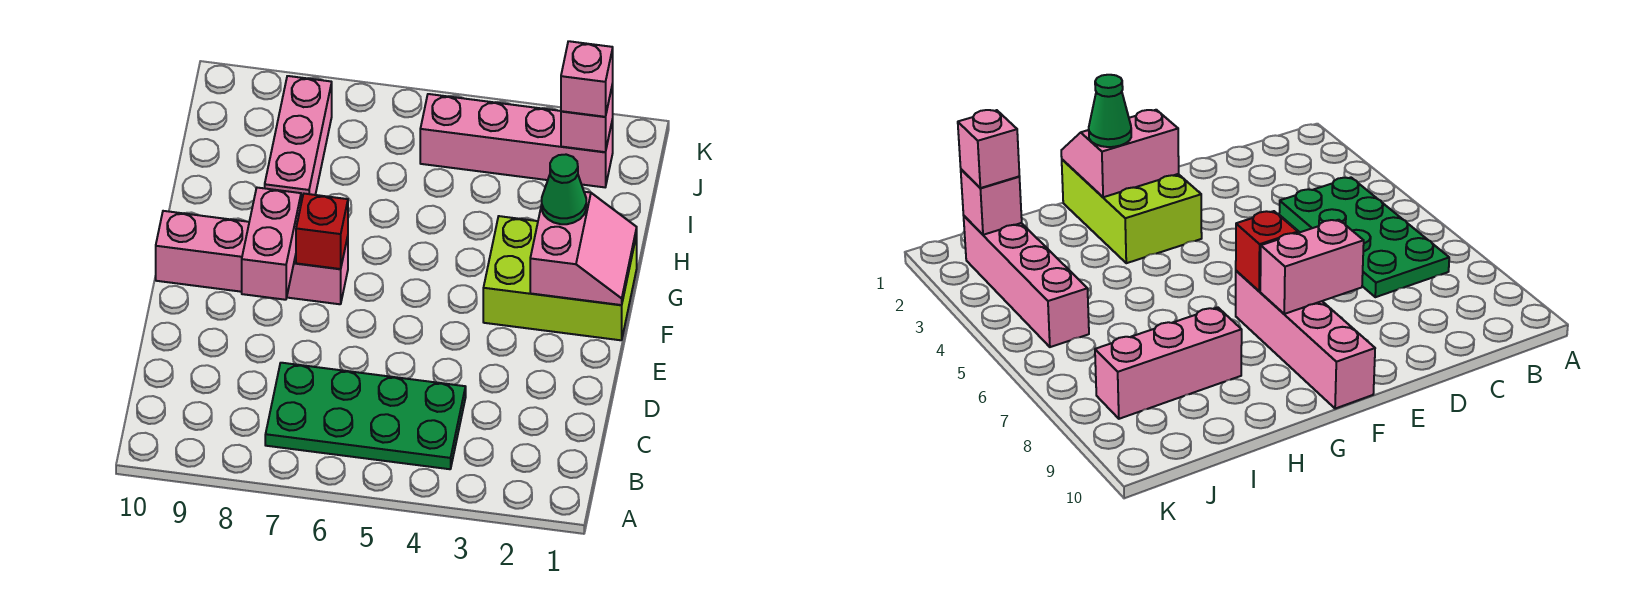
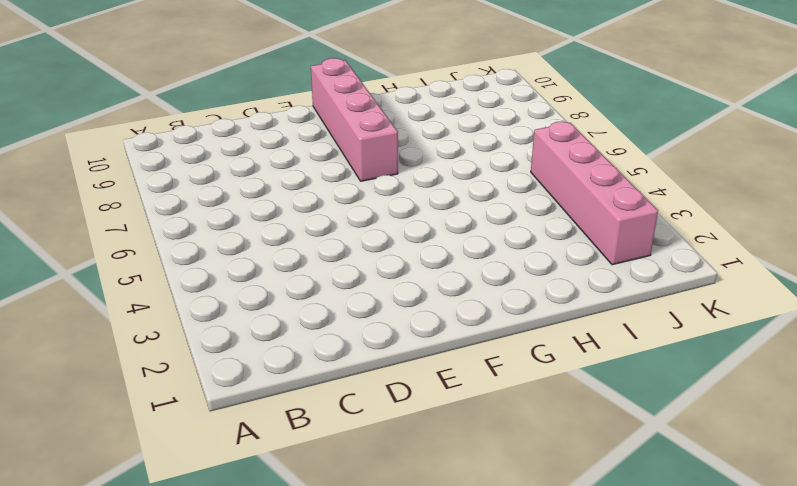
none -> green plate B4:C7 level 1
none -> lime brick F1:G3 level 1

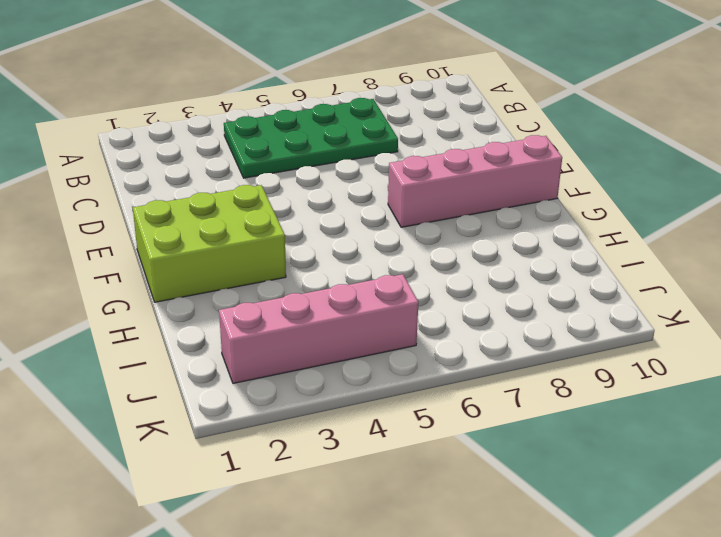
none -> pink brick H8:J8 level 1
none -> pink brick E8:F8 level 2

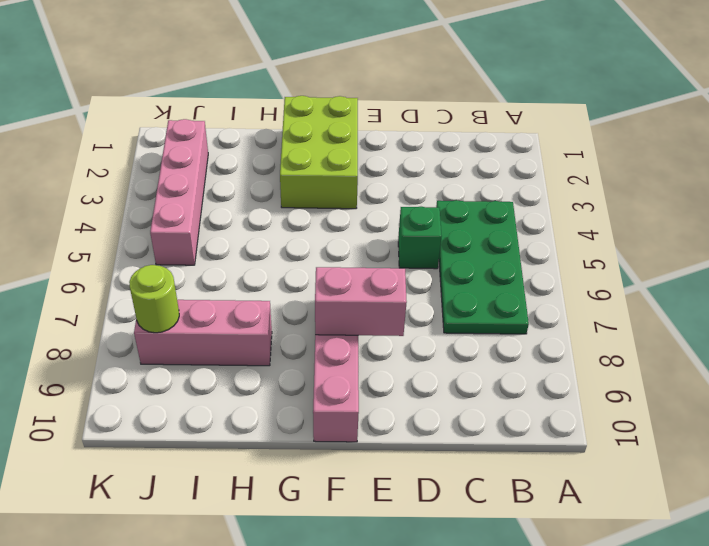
green brick D5 level 1 -> none
lime round brick J8 level 2 -> none
none -> pink slope F1:G2 level 2 top 2
none -> red brick F7 level 2

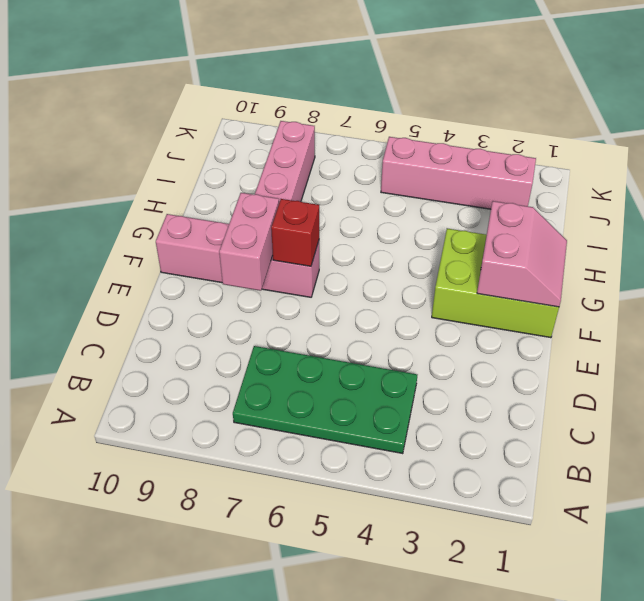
none -> pink brick J2 level 2
none -> green cone G2 level 3

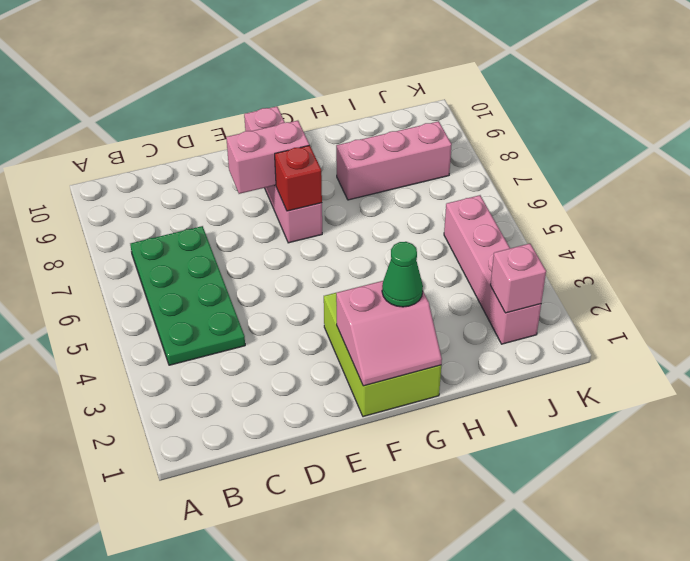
none -> pink brick J2 level 3

